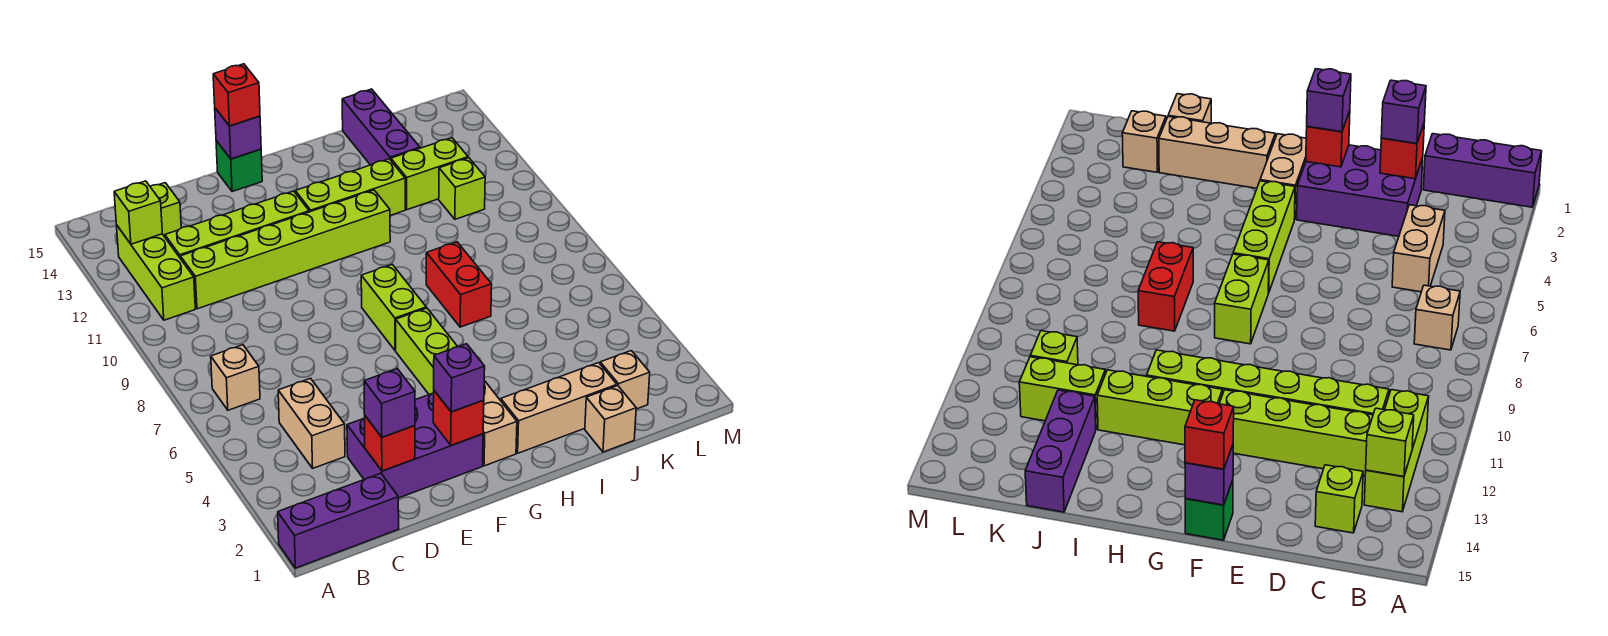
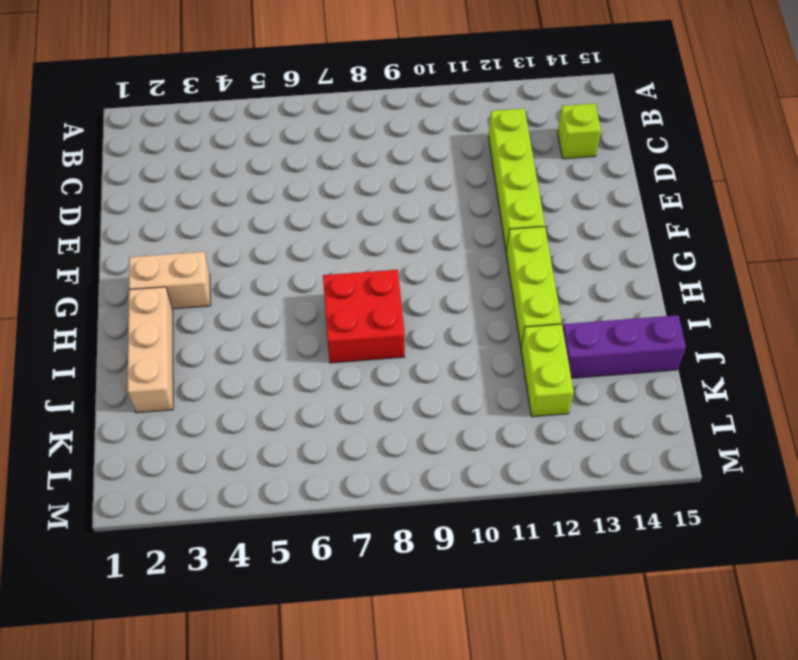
red brick H7:I8 level 1 -> red brick I7:I8 level 1
none -> purple brick A1:C1 level 1
none -> tan brick B7 level 1
none -> lime brick B11:B13 level 1

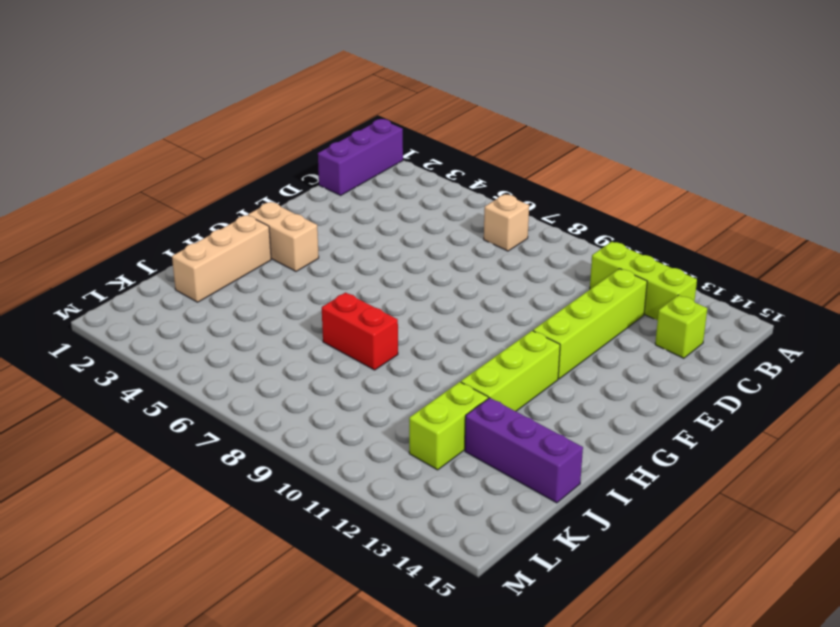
none -> tan brick C4:C5 level 1
none -> lime brick C11:H11 level 1
none -> purple brick D2:F3 level 1

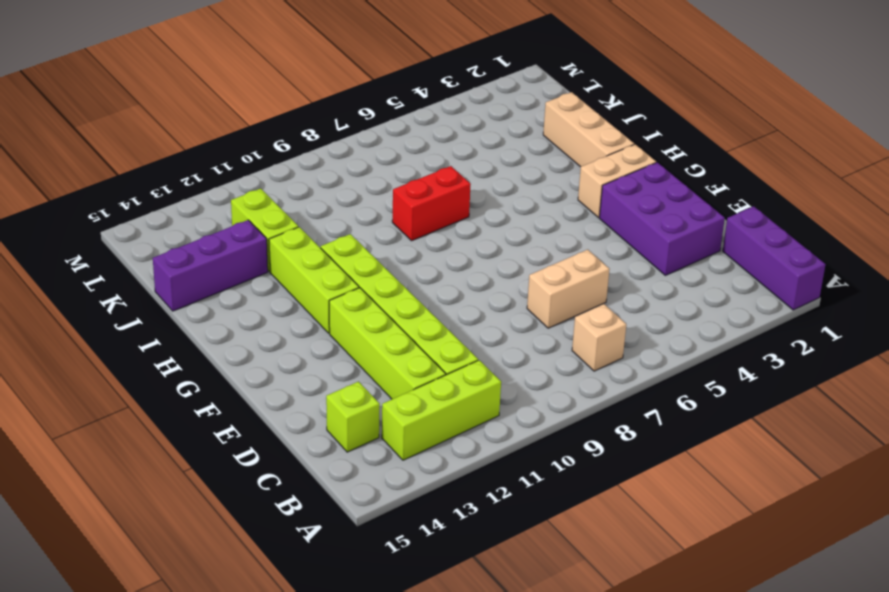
tan brick D6:D7 level 1 -> tan brick C4:C5 level 1
none -> green brick F15 level 1
none -> lime brick G4:G6 level 1
none -> lime brick G7:G8 level 1

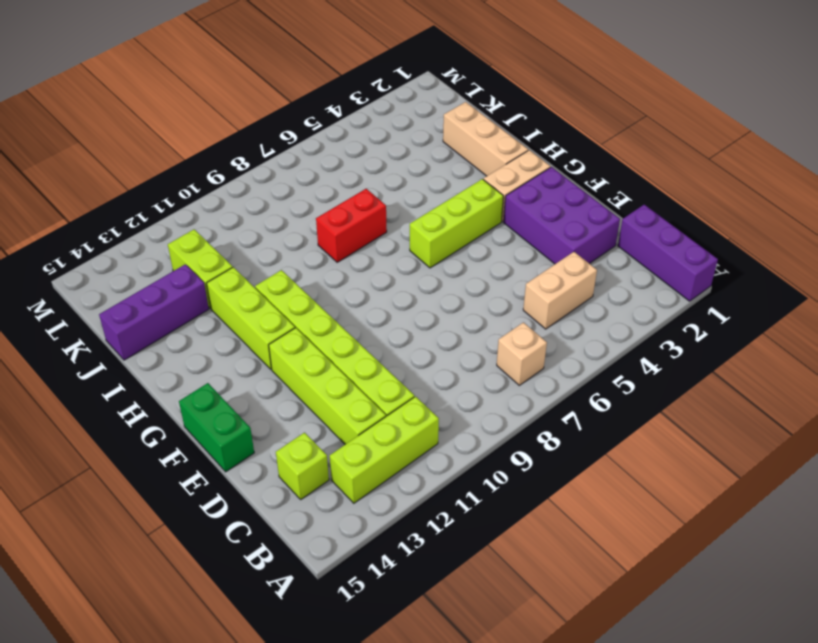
green brick E15:F15 level 1 -> green brick F15 level 1
none -> lime brick G7:G8 level 1
none -> tan brick J1 level 1
none -> tan brick K2 level 1

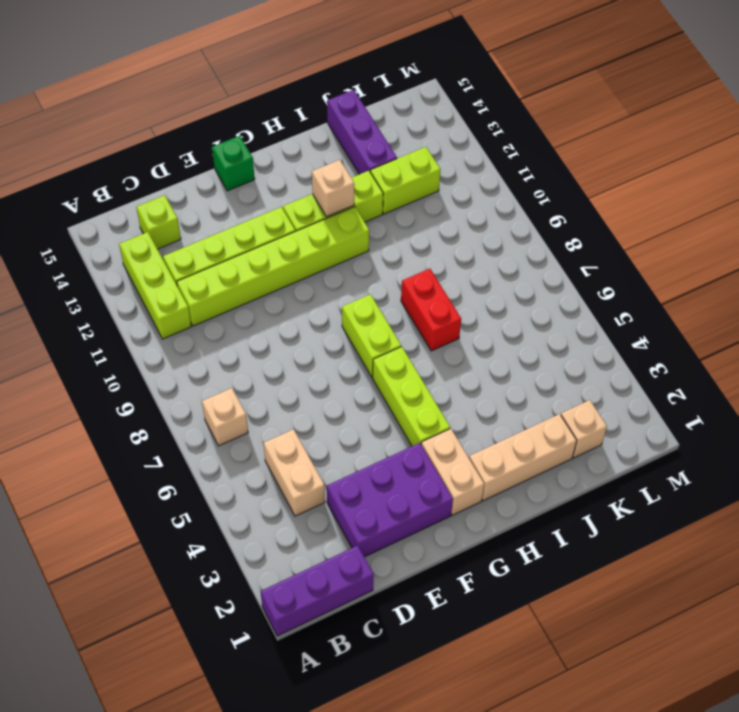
tan brick H12 level 2 -> tan brick J1 level 1
none -> lime brick K11 level 1
none -> lime brick B13 level 2
none -> red brick D2 level 2

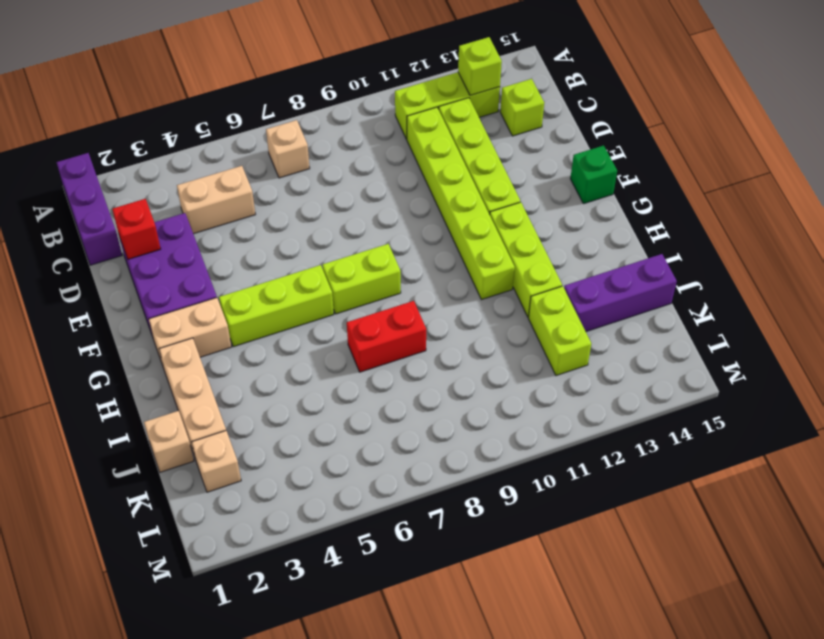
none -> lime brick K11 level 1
none -> red brick F2 level 2
none -> purple brick F15 level 2

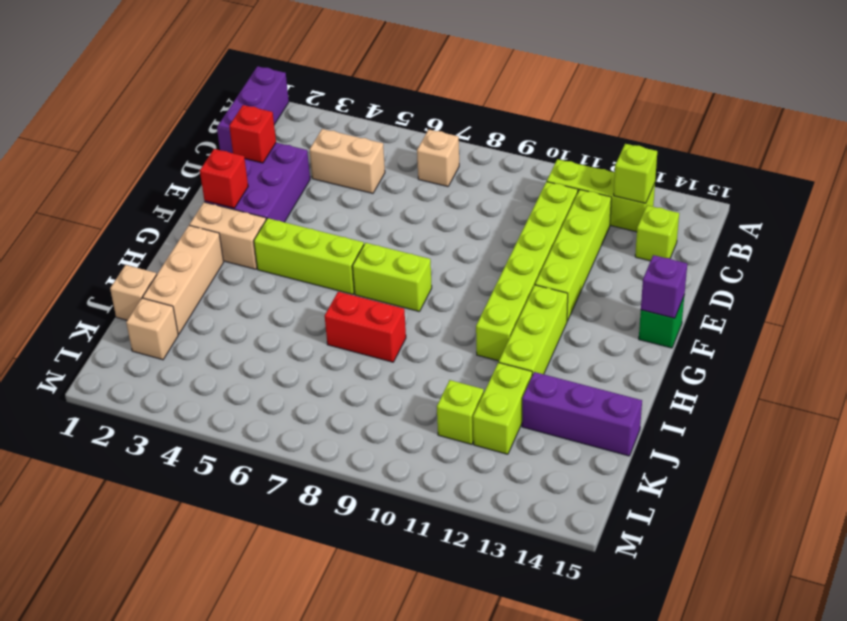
none -> purple brick D2 level 3
none -> purple brick F2 level 3
none -> red brick F15 level 3

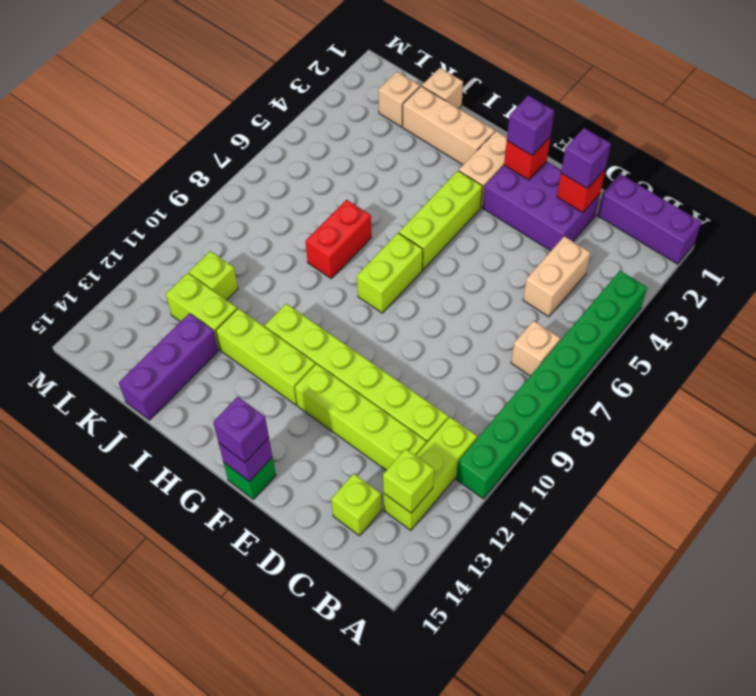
green brick A4:A11 level 1 -> none
purple brick F15 level 3 -> red brick F15 level 3

